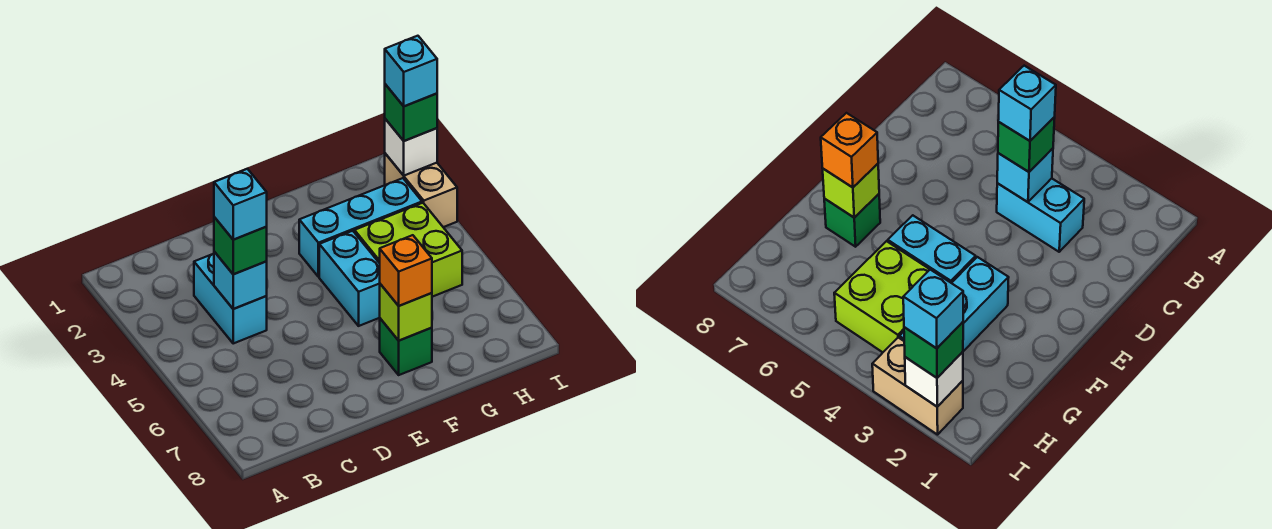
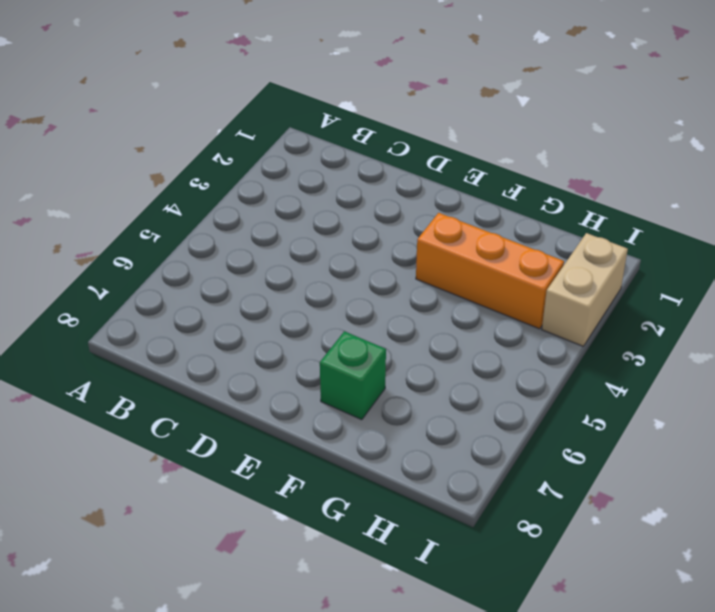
orange brick F3:H3 level 1 -> cyan brick F3:H3 level 1
none -> cyan brick C3:C4 level 1
none -> cyan brick F4:F5 level 1
none -> lime brick G4:H5 level 1

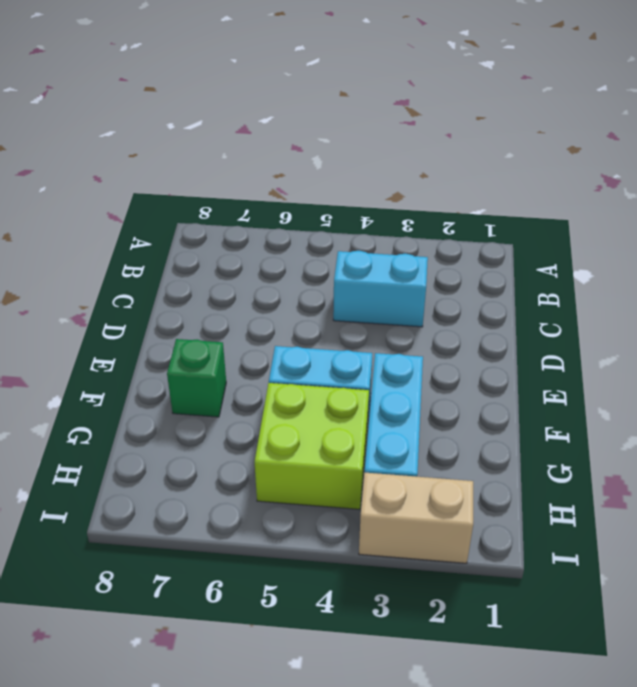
none -> cyan brick C4 level 2
none -> lime brick F7 level 2
none -> white brick I2 level 2

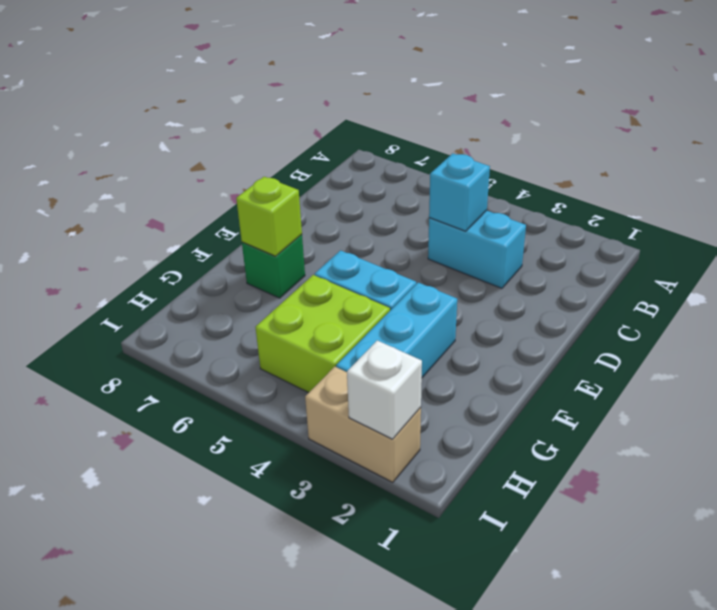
none -> green brick C4 level 3
none -> orange brick F7 level 3
none -> green brick I2 level 3

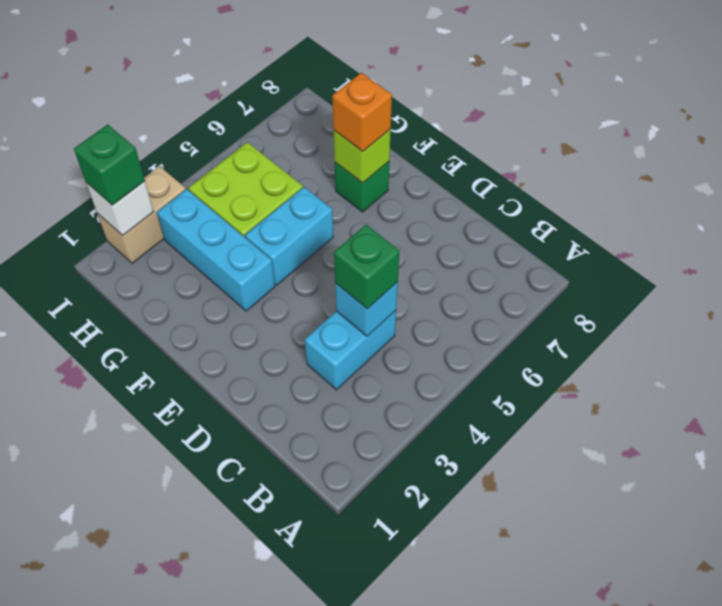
none -> cyan brick C4 level 4
none -> cyan brick I2 level 4

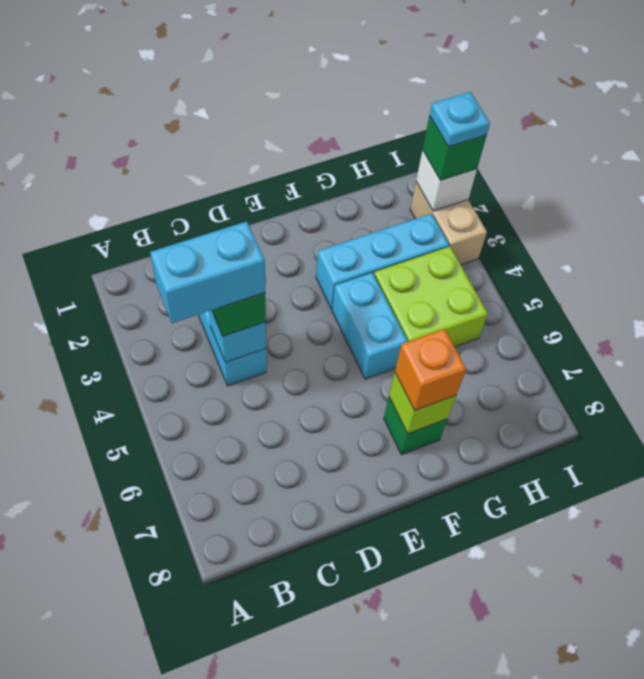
cyan brick B4:C4 level 4 -> cyan brick C4 level 4
cyan plate I2 level 4 -> cyan brick I2 level 4

